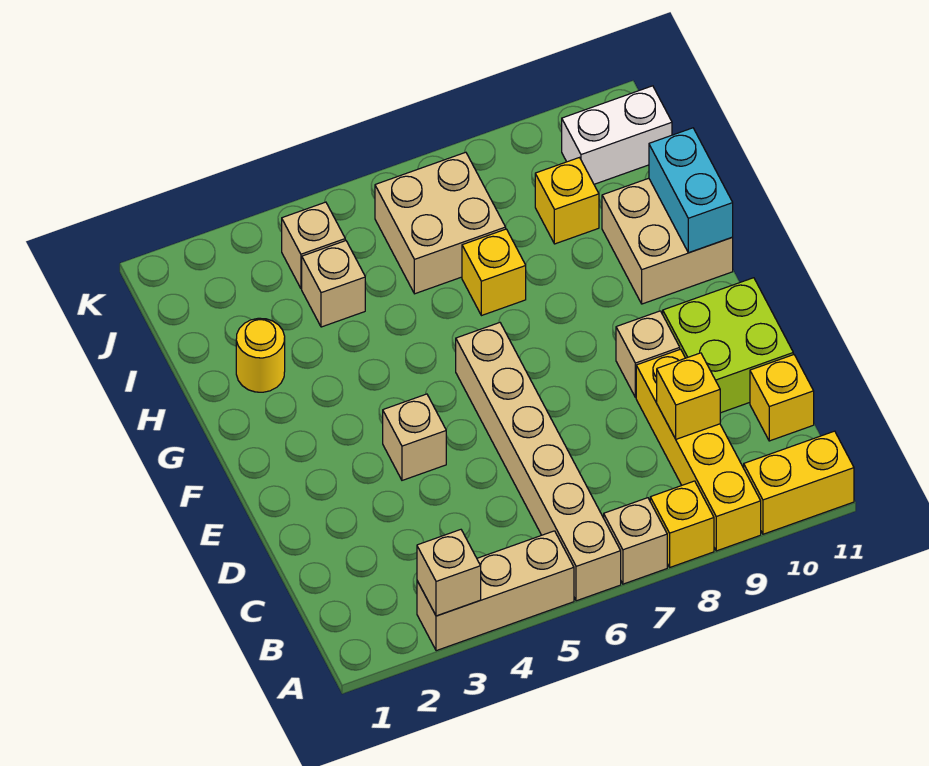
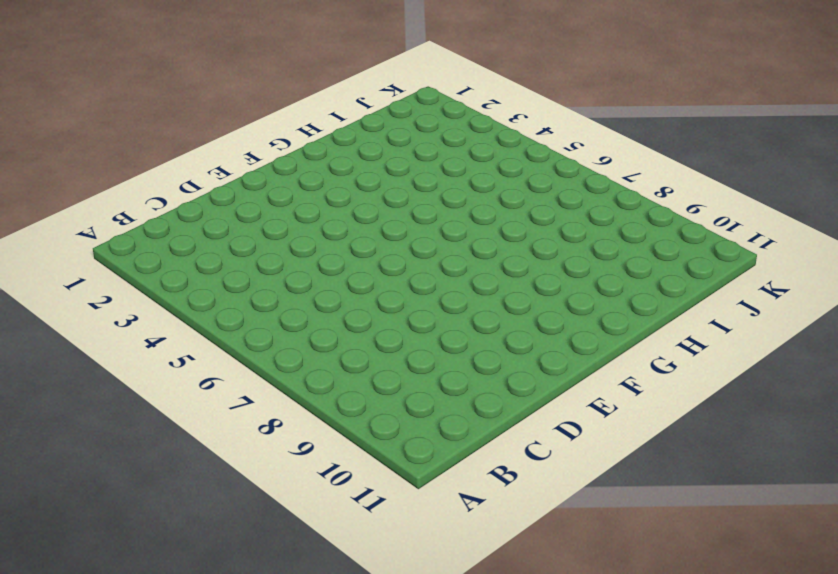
none -> tan brick A3:A5 level 1
none -> tan brick A6:F6 level 1
none -> tan brick A7 level 1

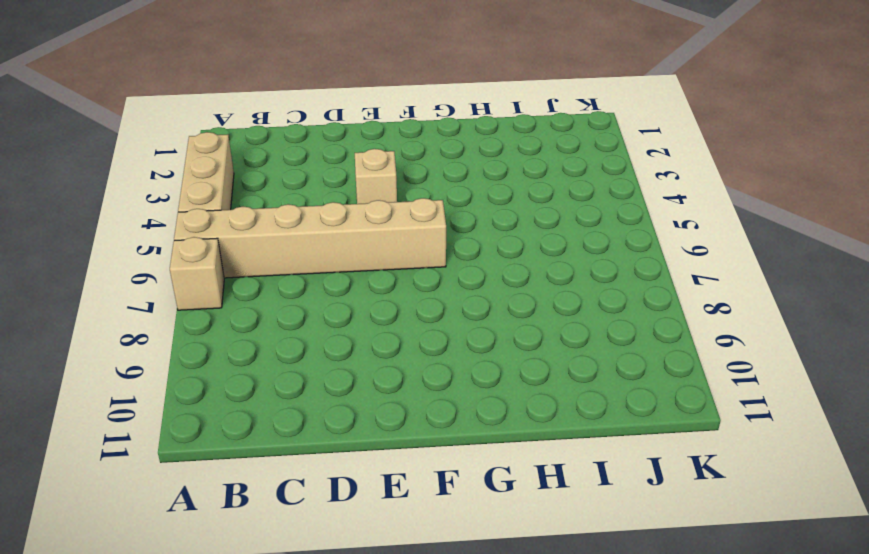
none -> yellow brick A8 level 1
none -> yellow brick A9:D9 level 1
none -> yellow brick A10:A11 level 1

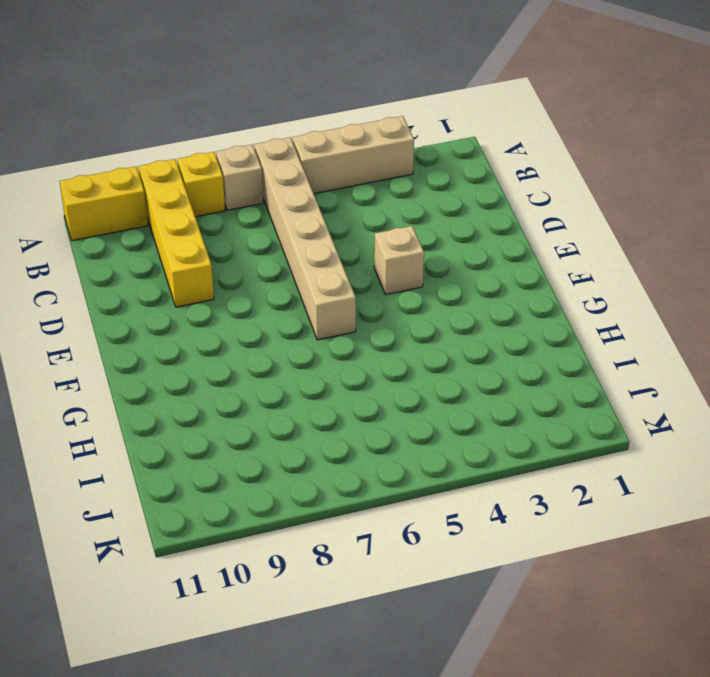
none -> yellow brick C11 level 1
none -> lime brick D10:E11 level 1
none -> tan brick E9 level 1

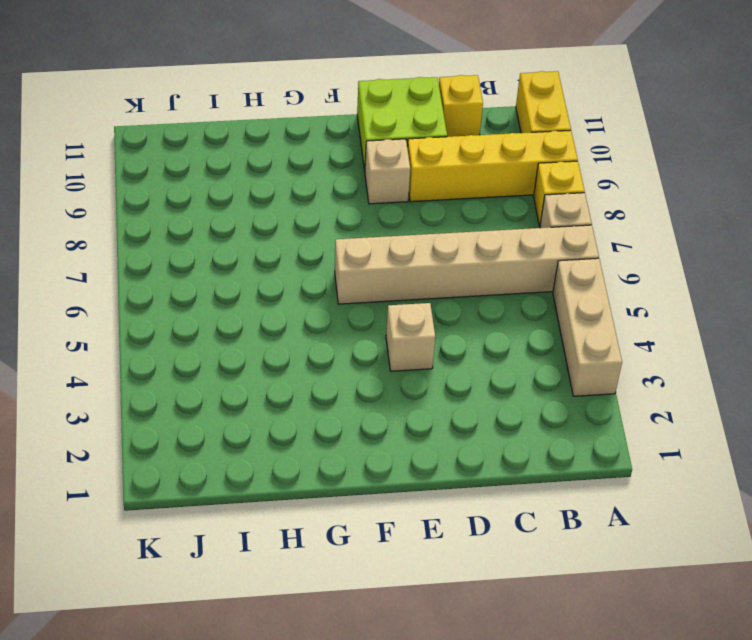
none -> tan brick G10:H11 level 1
none -> yellow round brick H2 level 1
none -> yellow brick H7 level 1

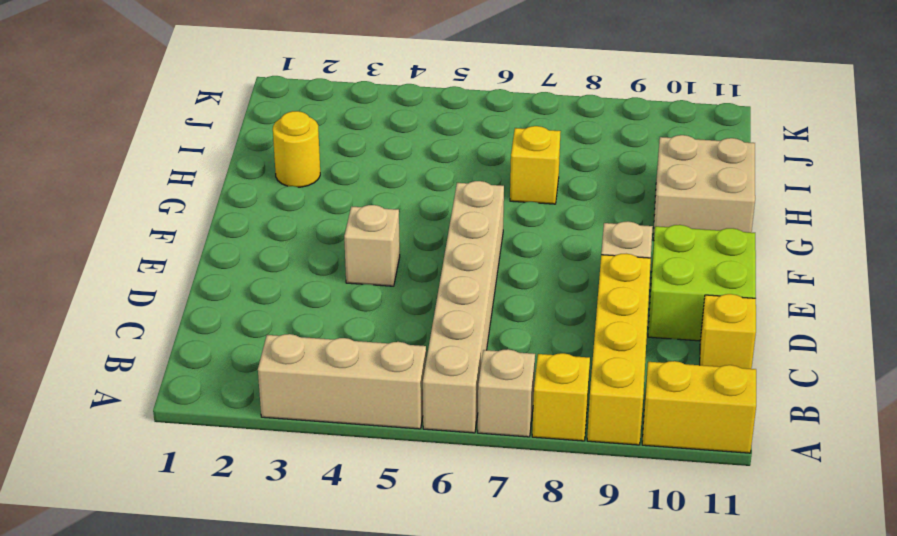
none -> tan brick I4 level 1
none -> tan brick I6:J7 level 1
none -> yellow brick I9 level 1

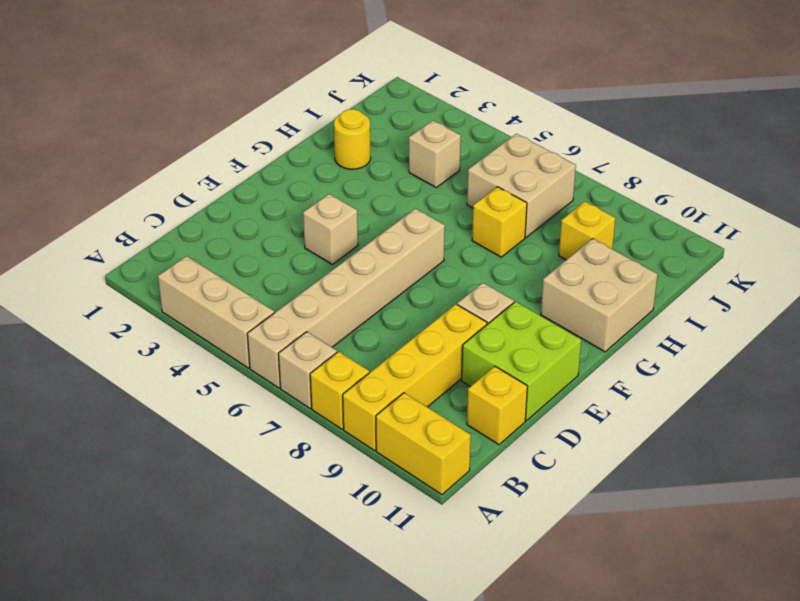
none -> tan brick J4 level 1
none -> white brick J10:J11 level 1
none -> tan brick A3 level 2

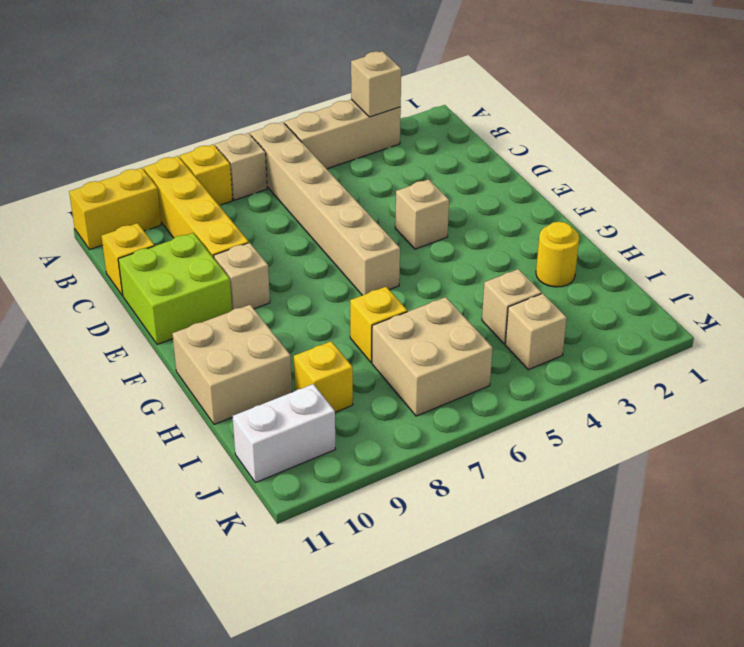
none -> yellow brick C9 level 2
none -> cyan brick G11:H11 level 2

